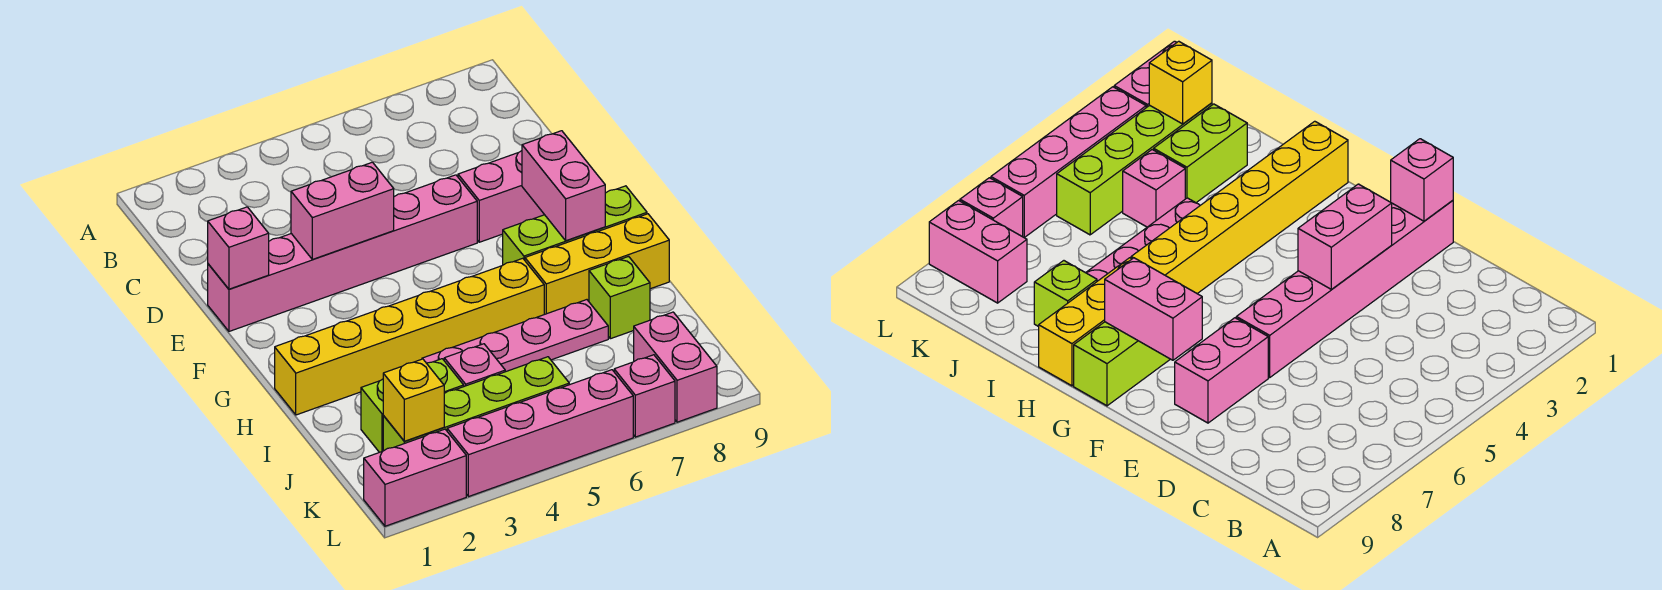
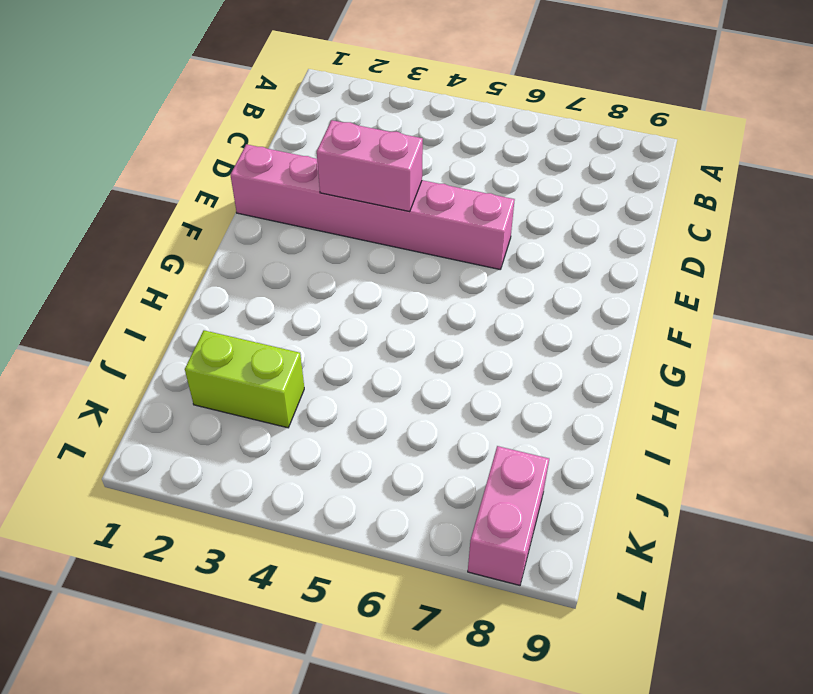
none -> pink brick E7:E8 level 1
none -> lime brick G7:G9 level 1
none -> yellow brick H1:H6 level 1

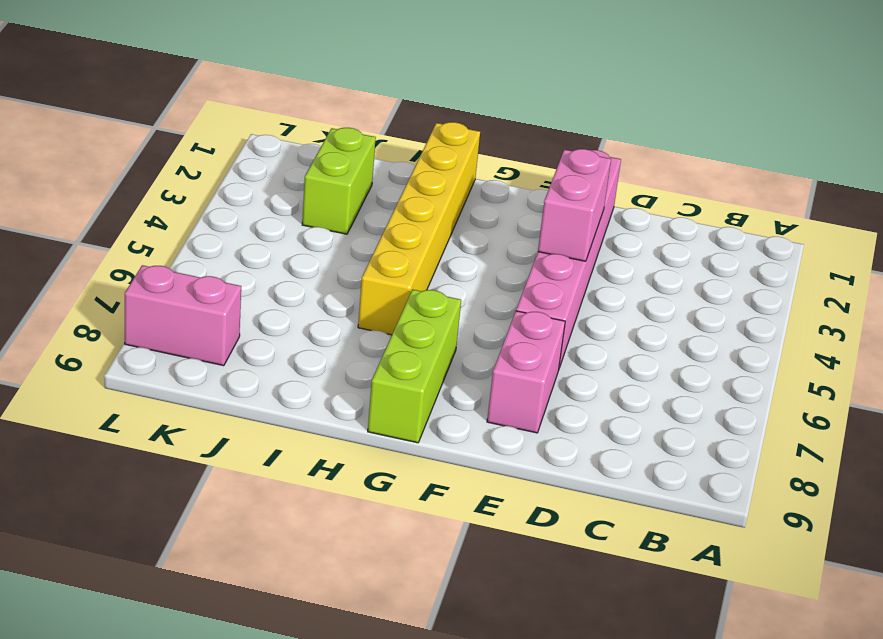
none -> yellow brick H7:H9 level 1
none -> pink plate I4:I7 level 1
none -> lime brick I8 level 1

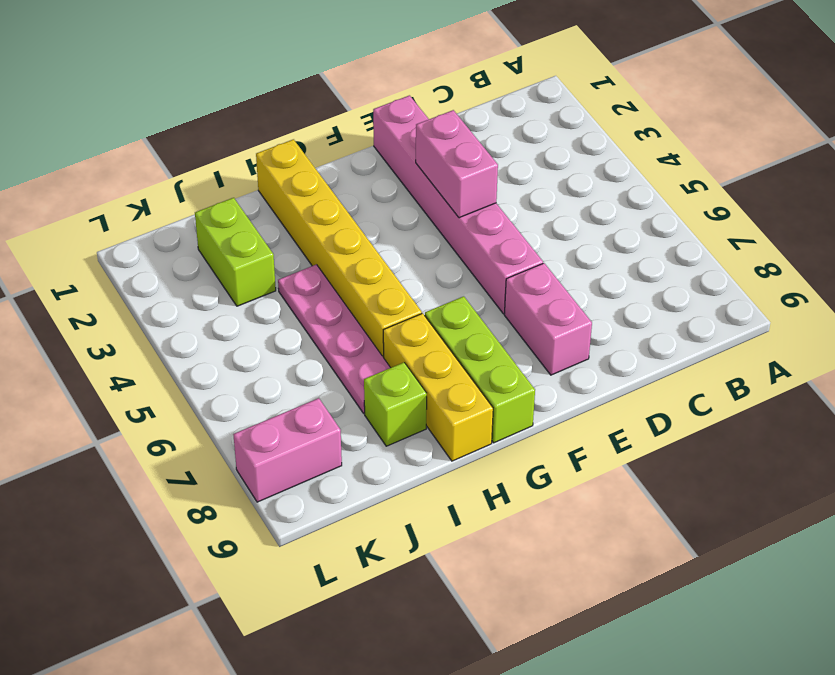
none -> pink brick J4 level 1
none -> lime brick K2:K5 level 1
none -> pink brick L1:L2 level 1

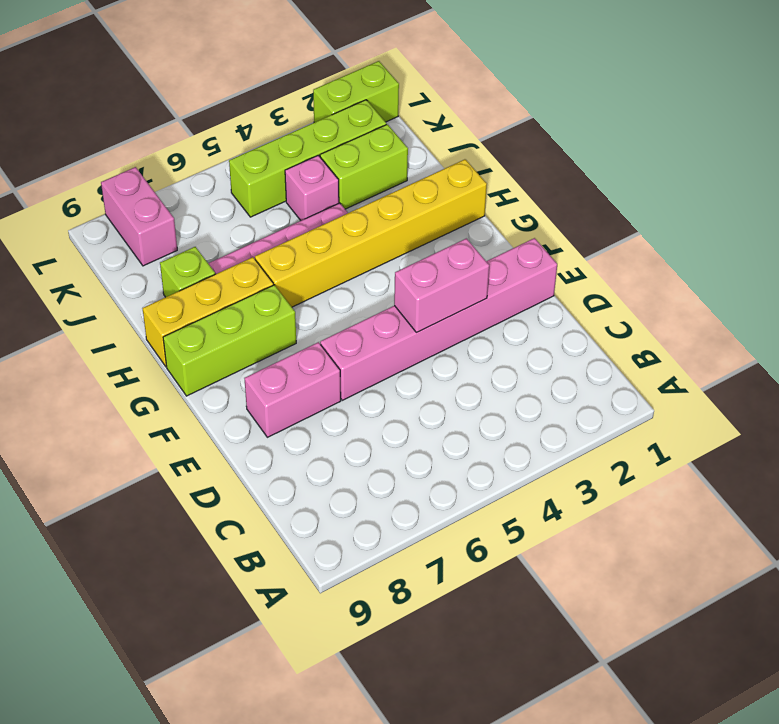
lime brick L1:L2 level 1 -> pink brick L1:L2 level 1
none -> pink brick L3:L6 level 1
none -> pink brick L7 level 1
none -> pink brick E1 level 2

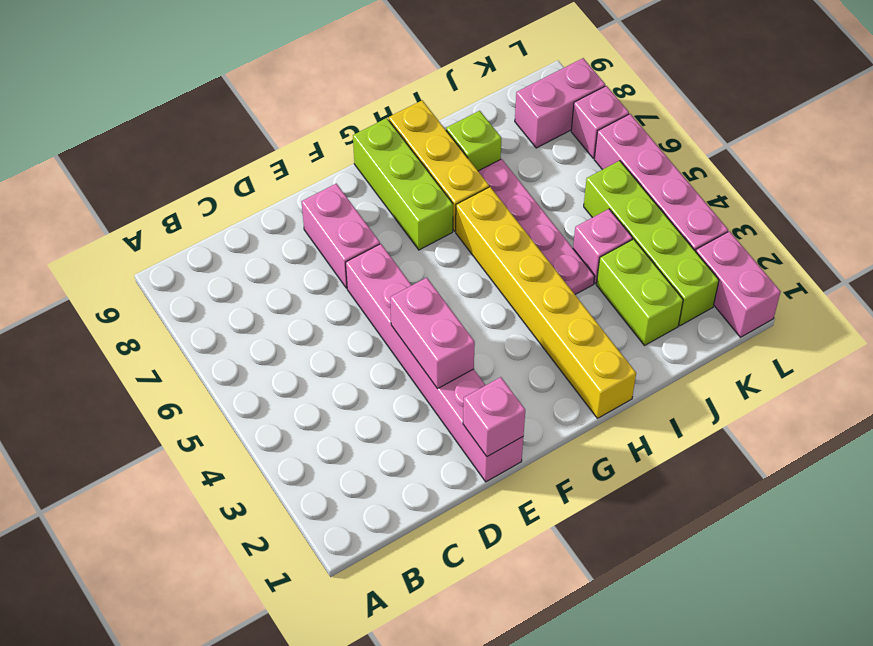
none -> pink brick F8:G8 level 2
none -> yellow brick K2 level 2

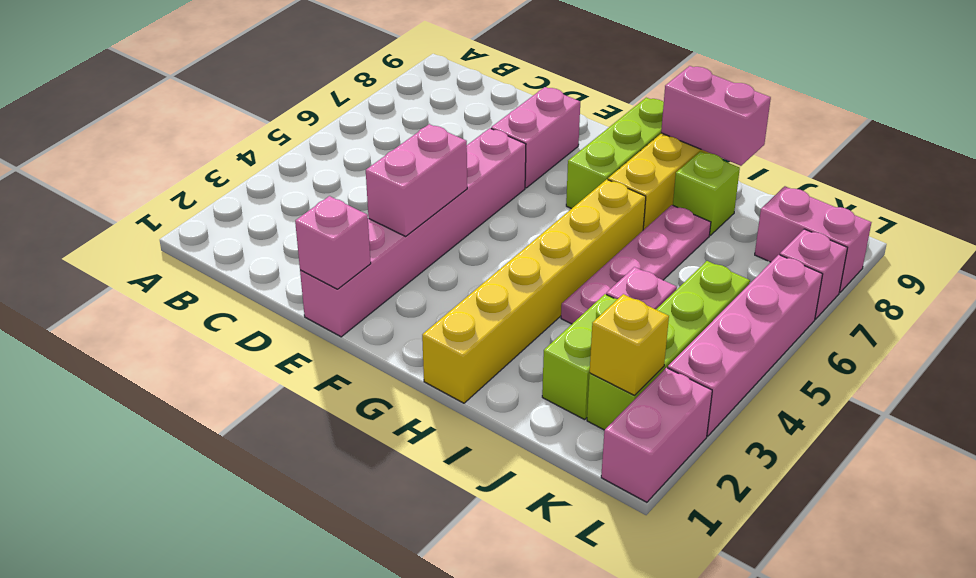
pink brick H9:I9 level 2 -> pink brick F8:G8 level 2

